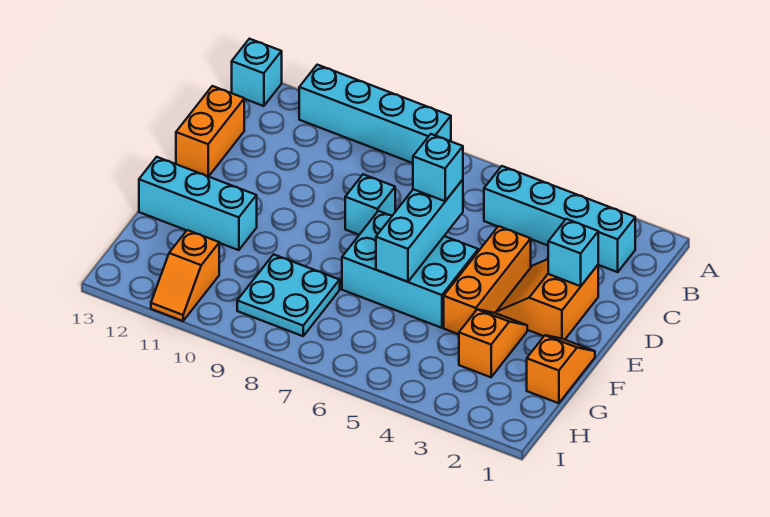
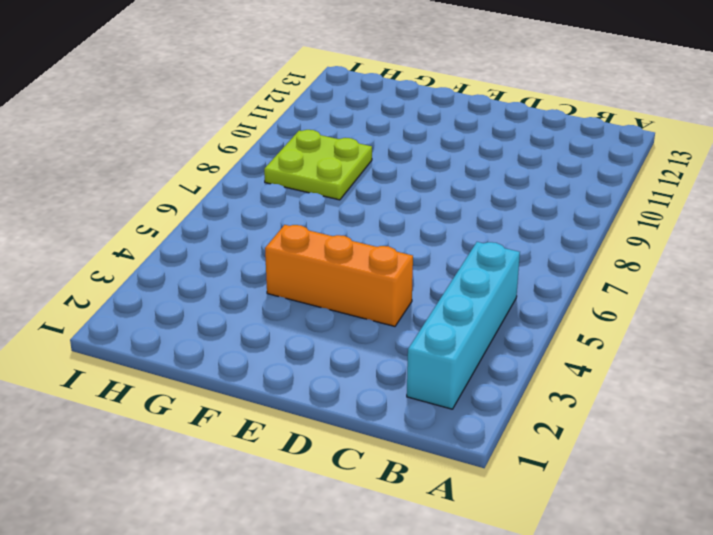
lime plate G8:H9 level 1 -> cyan plate G8:H9 level 1
none -> cyan brick A8:A11 level 1
none -> cyan brick A13 level 1
none -> orange brick C13:D13 level 1

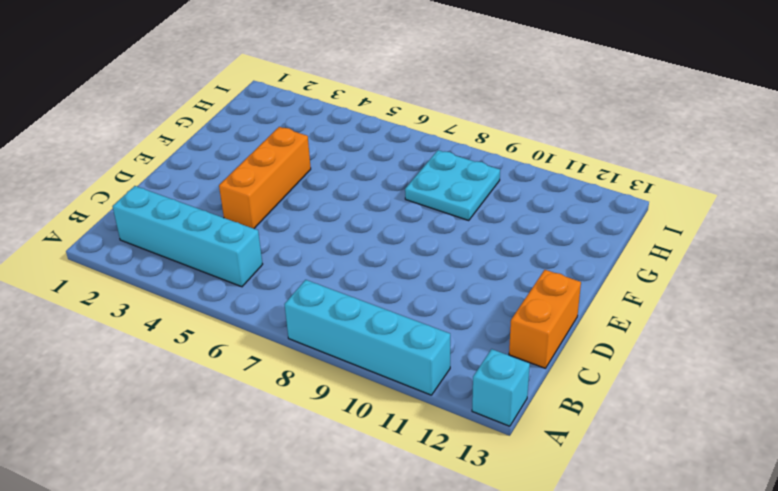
none -> orange slope D2:E3 level 1 top 2
none -> cyan brick D8 level 1
none -> cyan brick E5:F7 level 1

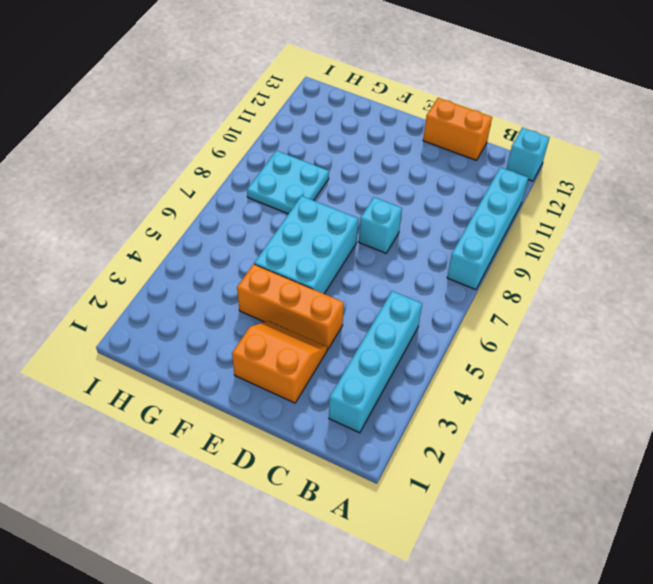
none -> orange slope F1:G1 level 1 top G
none -> orange slope F3:G3 level 1 top G
none -> cyan brick F11:F13 level 1

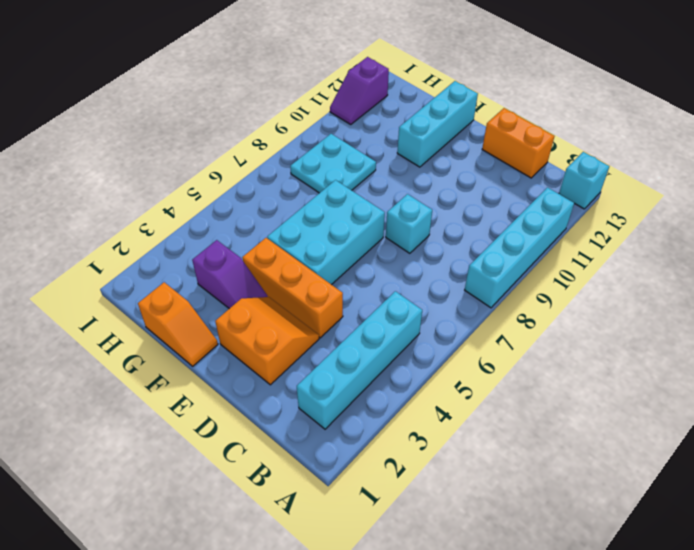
purple slope F3:G3 level 1 top G -> orange slope F3:G3 level 1 top G
purple slope I11:I12 level 1 top 12 -> orange slope H11:I11 level 1 top H
none -> cyan brick D2 level 2
none -> cyan brick D6:F6 level 2
none -> cyan brick D6 level 3

